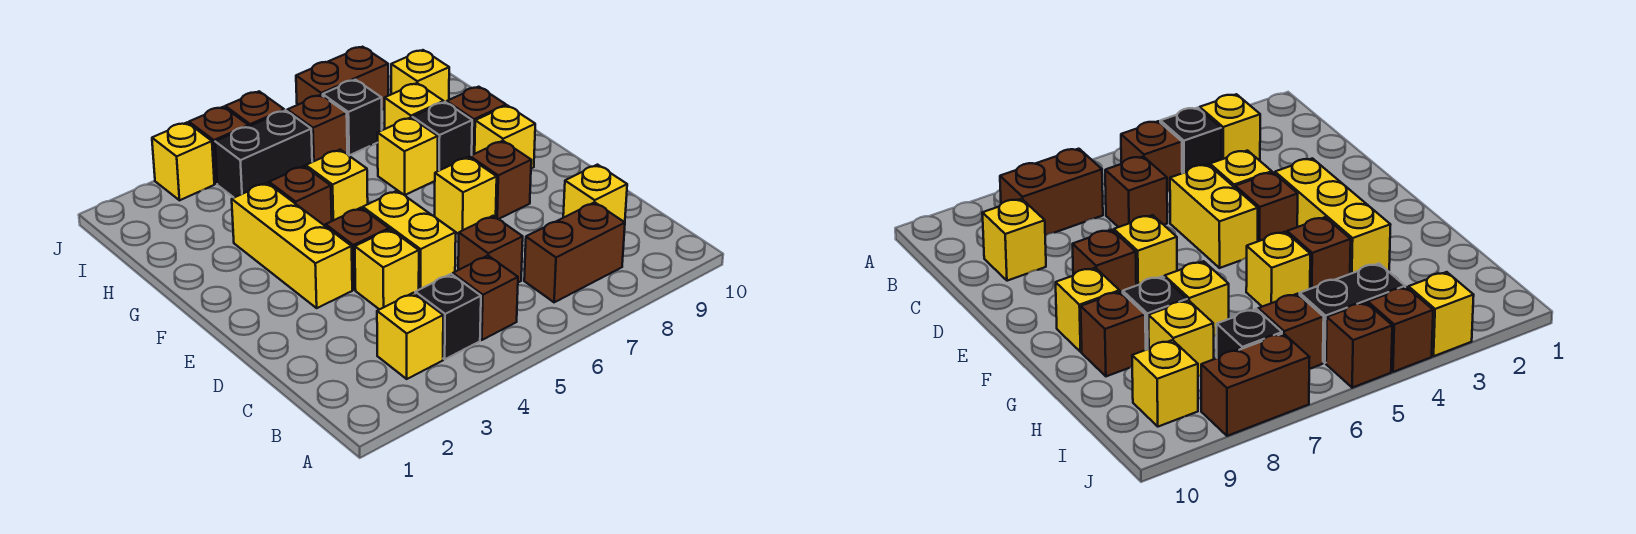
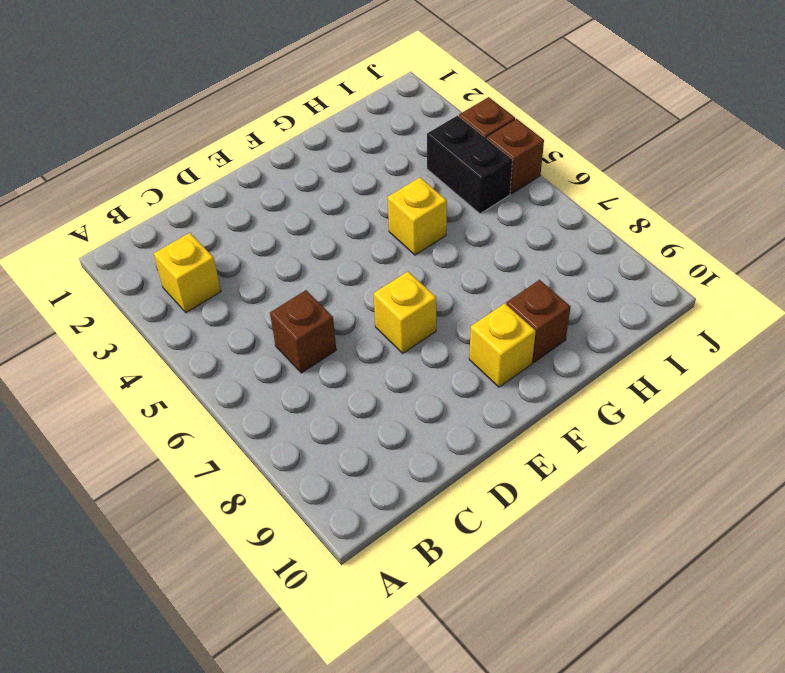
none -> black brick B4 level 1
none -> brown brick B5 level 1
none -> brown brick B7:B8 level 1

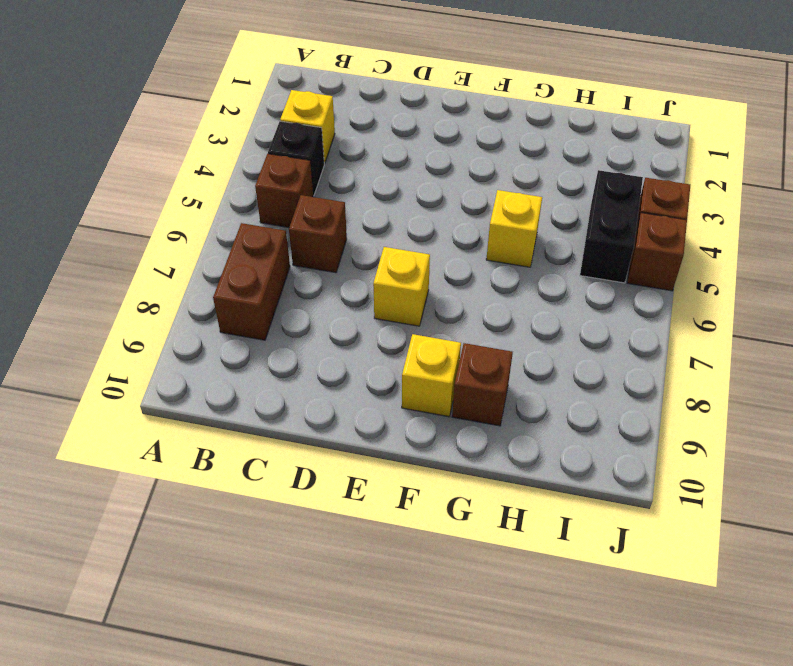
none -> yellow brick C9 level 1
none -> yellow brick D4 level 1
none -> yellow brick D5:E5 level 1

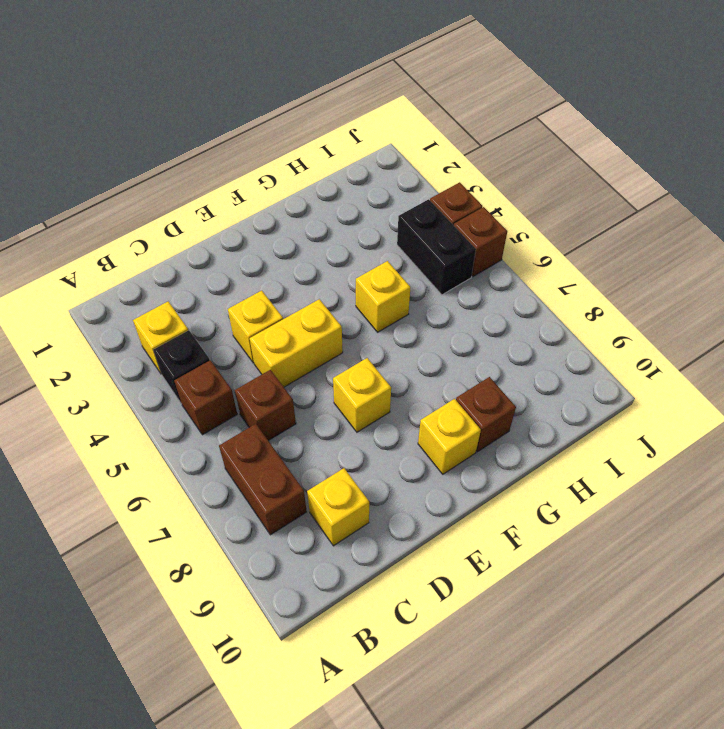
none -> yellow brick E3:G3 level 1
none -> brown brick E4 level 1
none -> brown brick E8 level 1

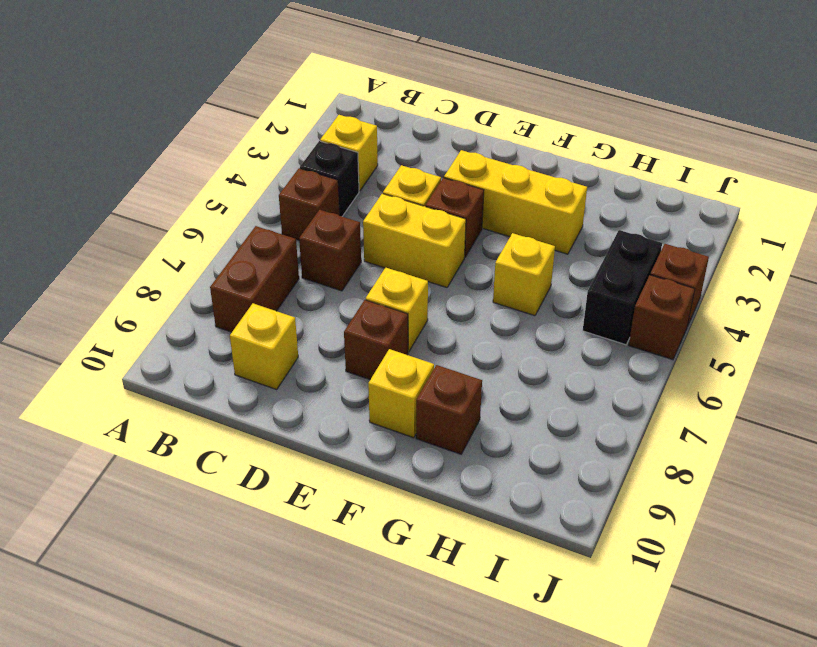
none -> brown brick G4 level 1
none -> yellow brick G7 level 1
none -> black brick G8 level 1

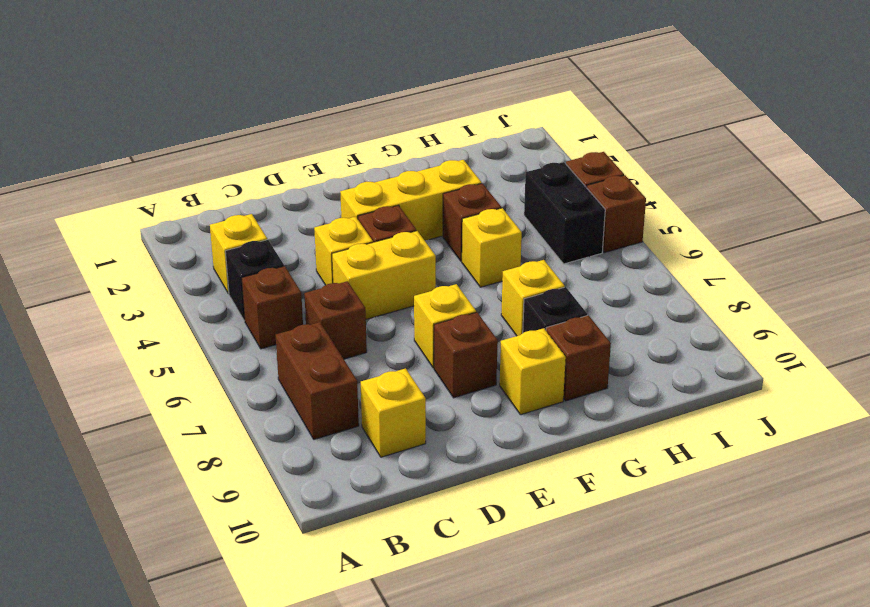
none -> yellow brick H8 level 1
none -> brown brick I6 level 1
none -> black brick I7 level 1

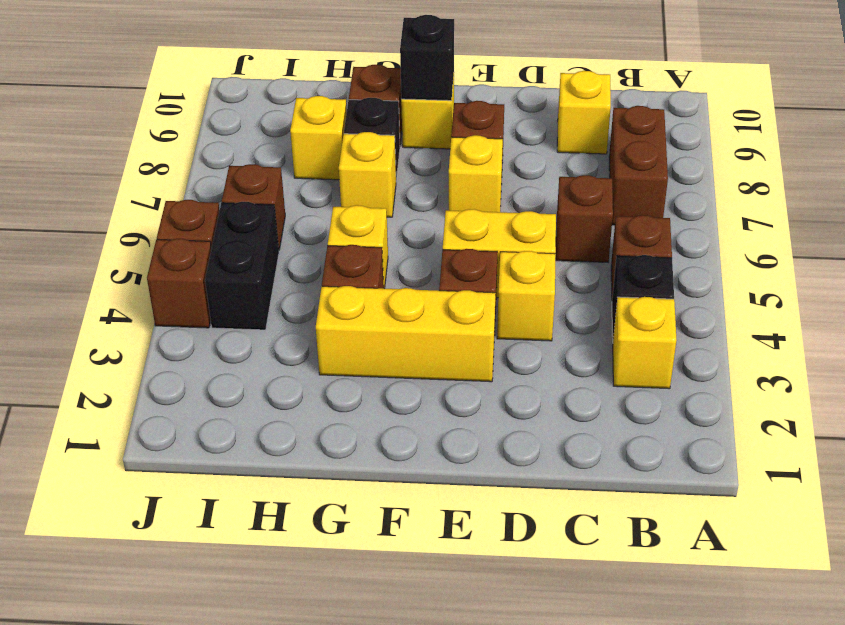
black brick F9 level 2 -> black brick I7 level 1
none -> yellow brick I9 level 1
none -> yellow brick J3 level 1
none -> brown brick J7:J8 level 1

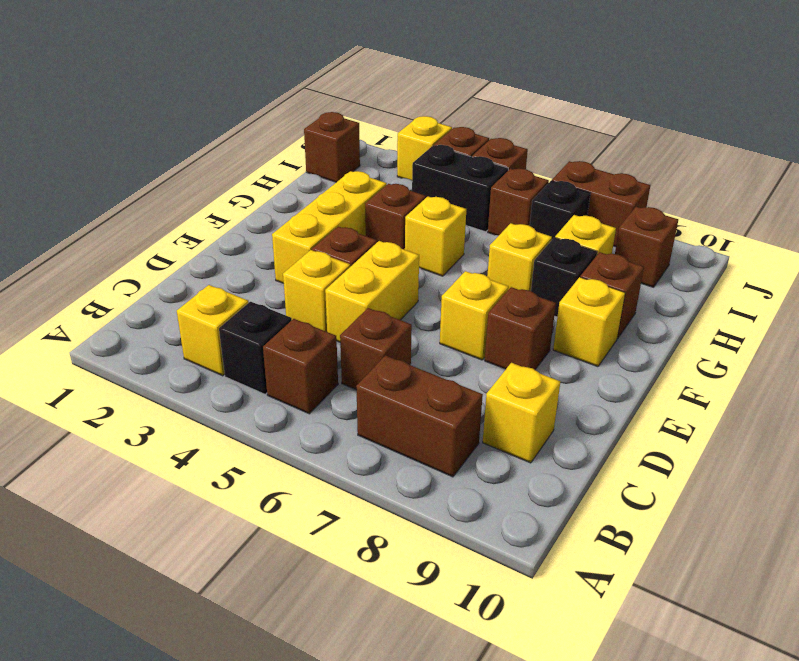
brown brick I1 level 1 -> none
brown brick I9 level 1 -> yellow brick I9 level 1

